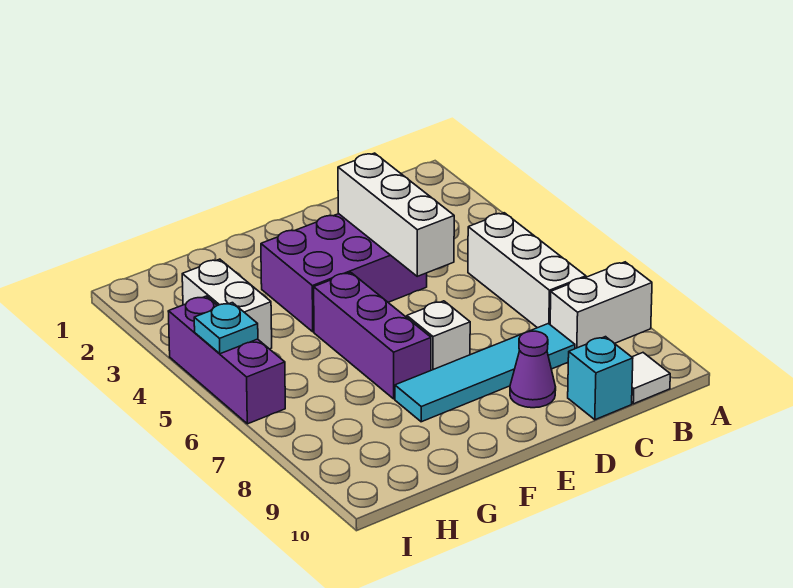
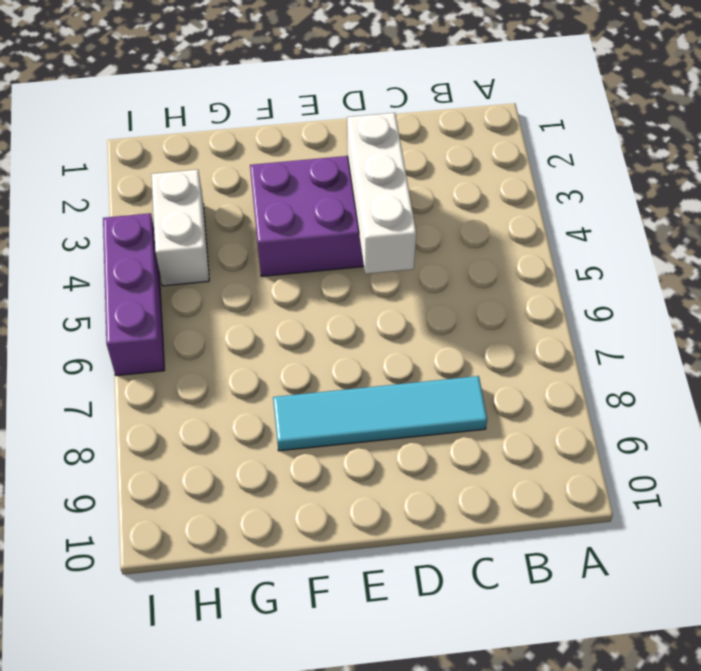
none -> white brick A8:B8 level 1
none -> white brick B5:B7 level 1
none -> white tile B10 level 1

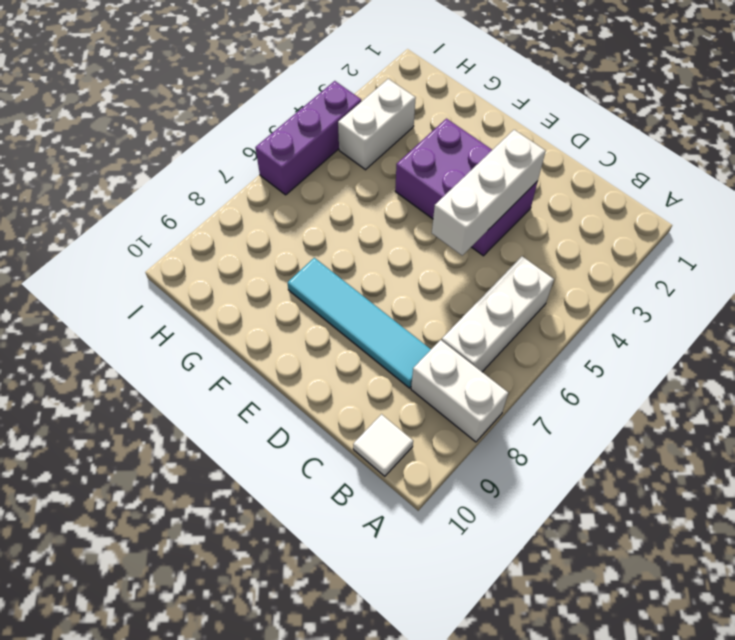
none -> cyan brick C10 level 1
none -> purple cone D9 level 1
none -> white brick E7 level 1

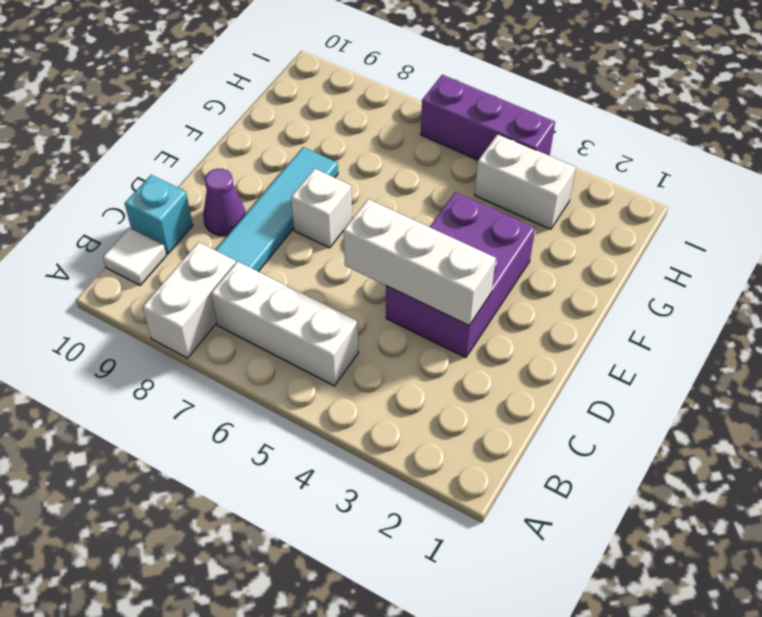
none -> purple brick F5:F7 level 1
none -> cyan plate I5 level 2

